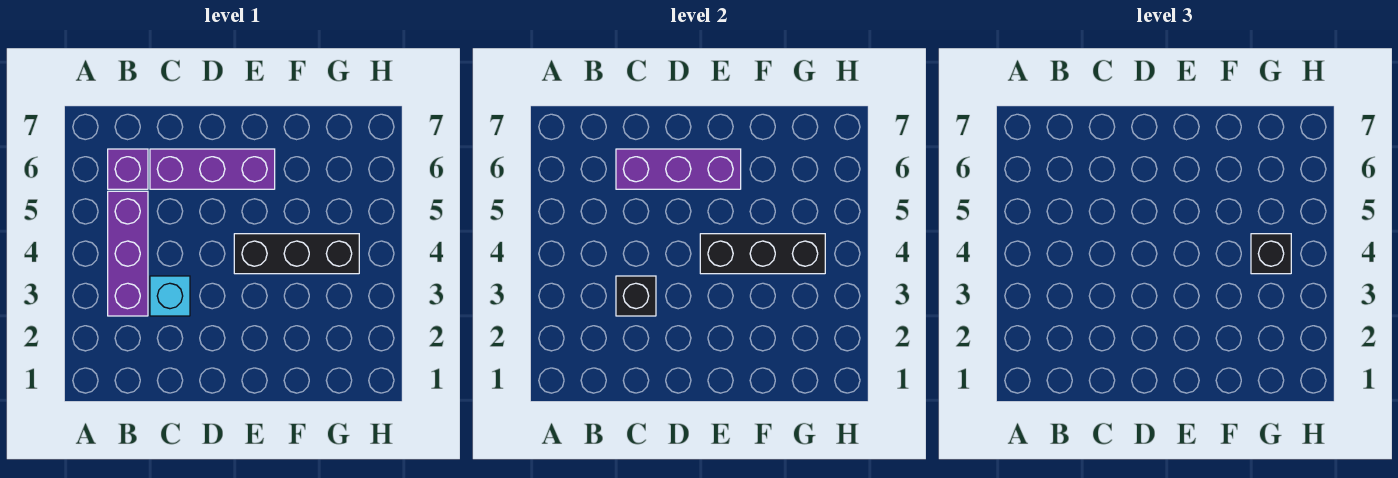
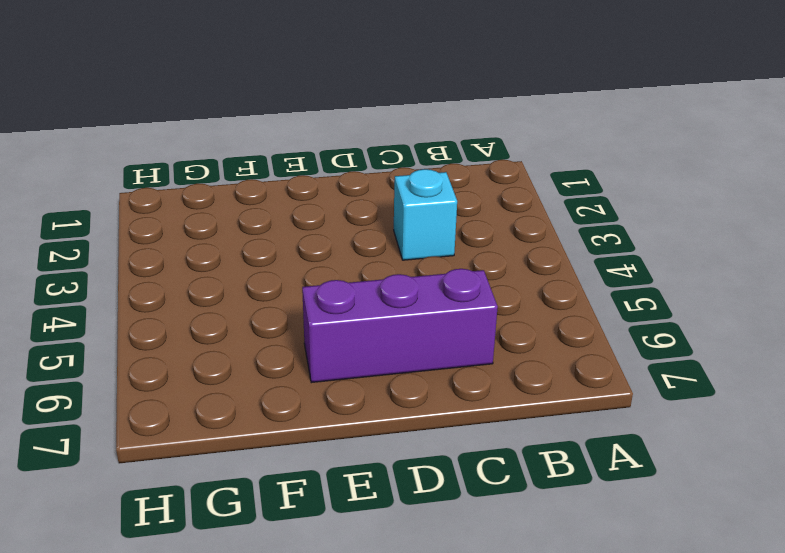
none -> purple brick B3:B5 level 1
none -> purple brick B6 level 1

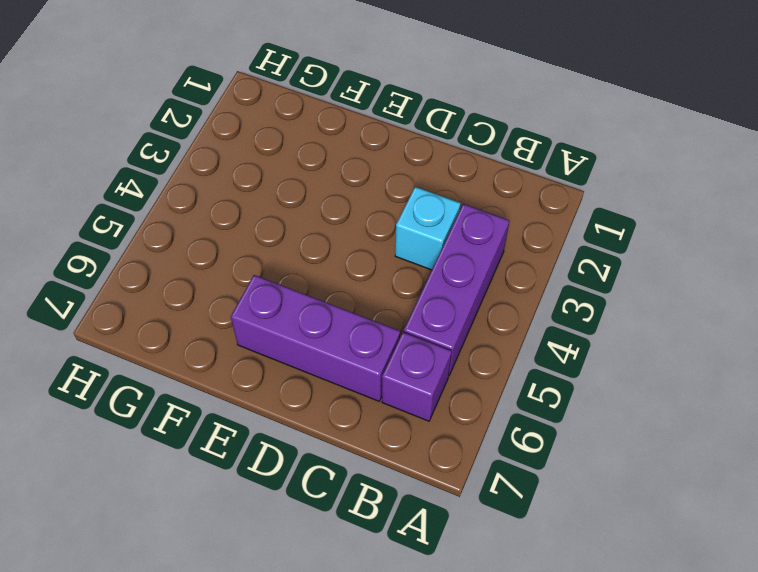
none -> black brick E4:G4 level 1
none -> black brick C3 level 2

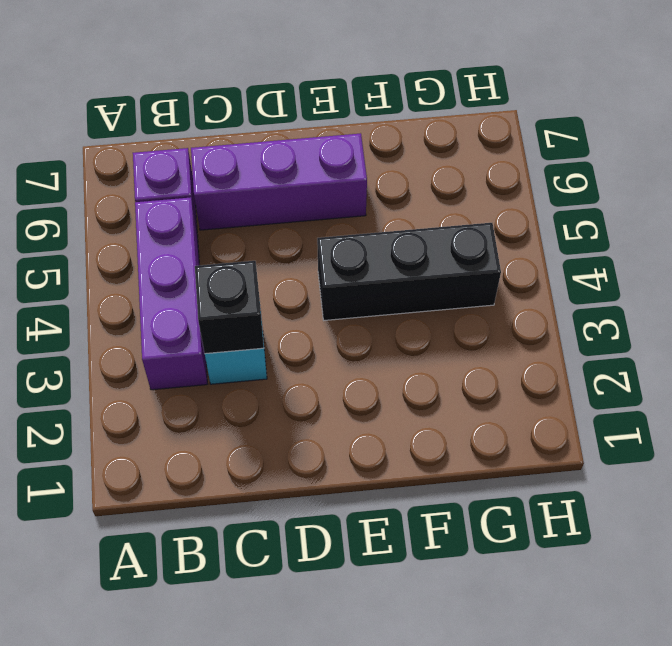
none -> purple brick C6:E6 level 2
none -> black brick E4:G4 level 2

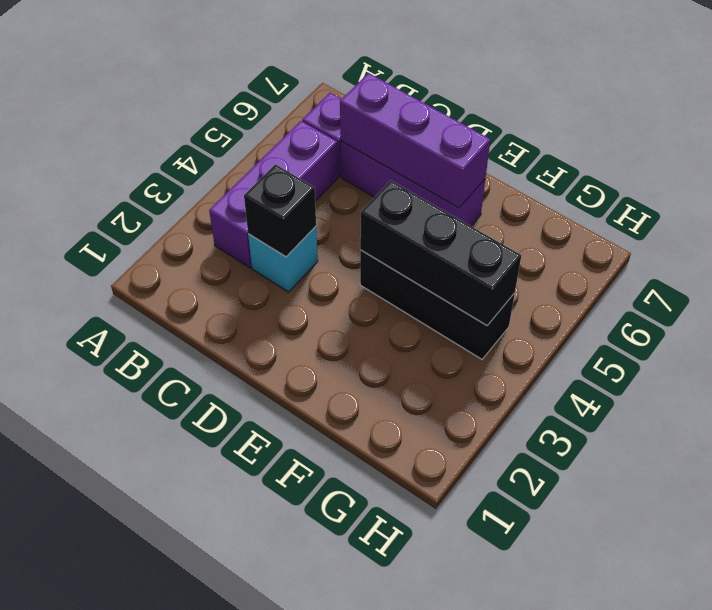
none -> black brick G4 level 3

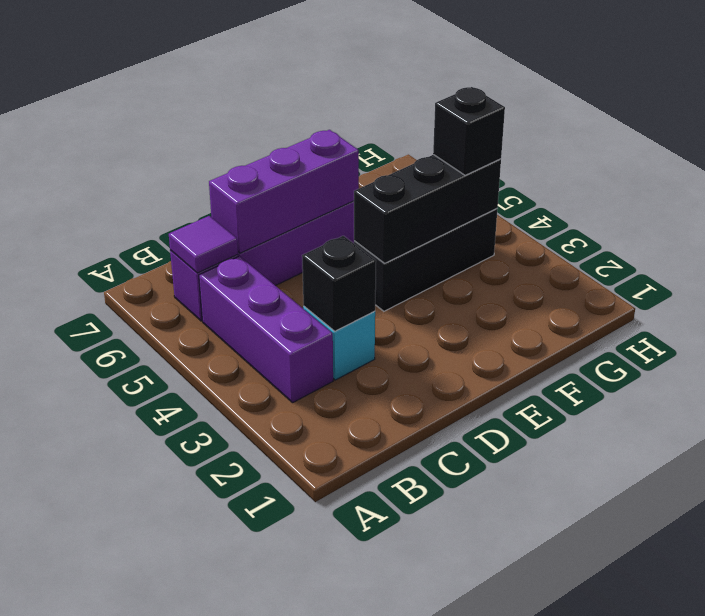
purple tile B6 level 2 -> none

